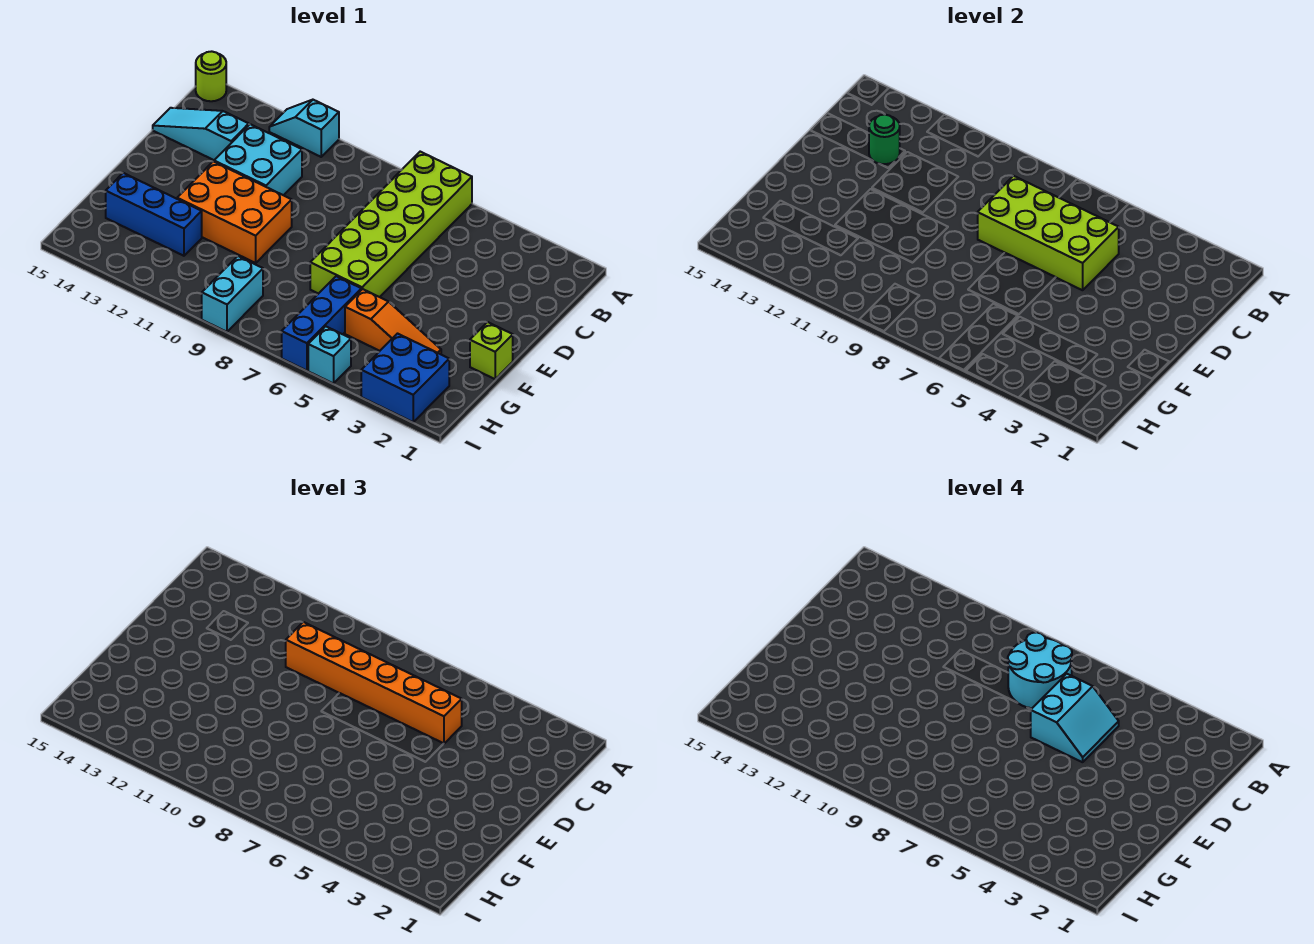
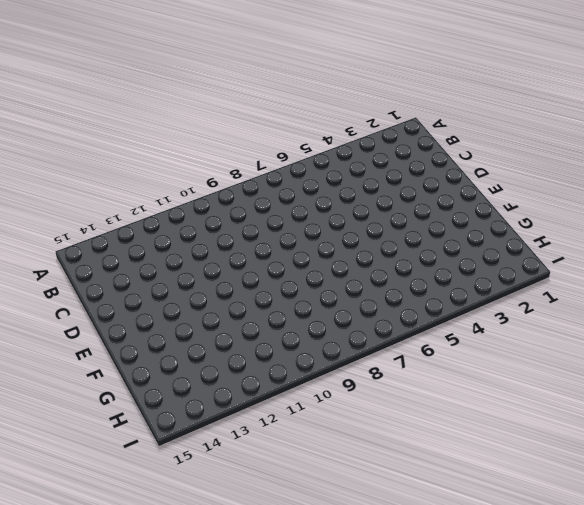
none -> lime brick A6:F7 level 1
none -> cyan slope A11:A12 level 1 top 11
none -> lime round brick A15 level 1

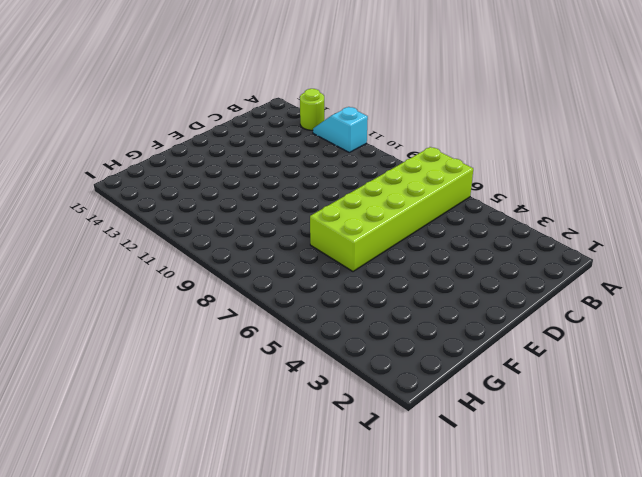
lime round brick A13 level 1 -> lime round brick A15 level 1
none -> cyan brick C11:D12 level 1
none -> cyan slope C13:C15 level 1 top 13
none -> orange brick E10:F12 level 1

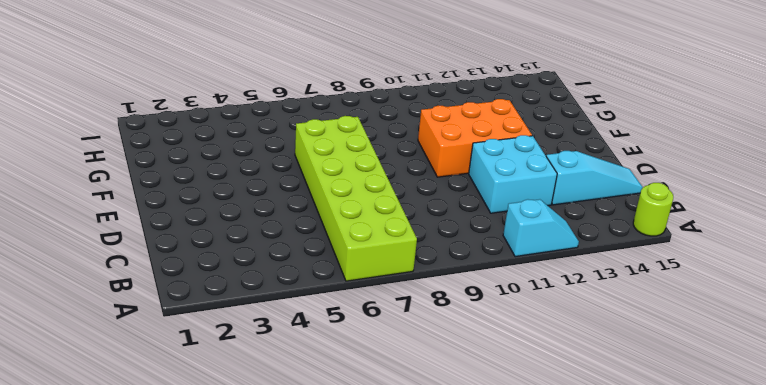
none -> lime brick F1 level 1
none -> orange slope G3:G5 level 1 top 5
none -> blue brick G6:I6 level 1

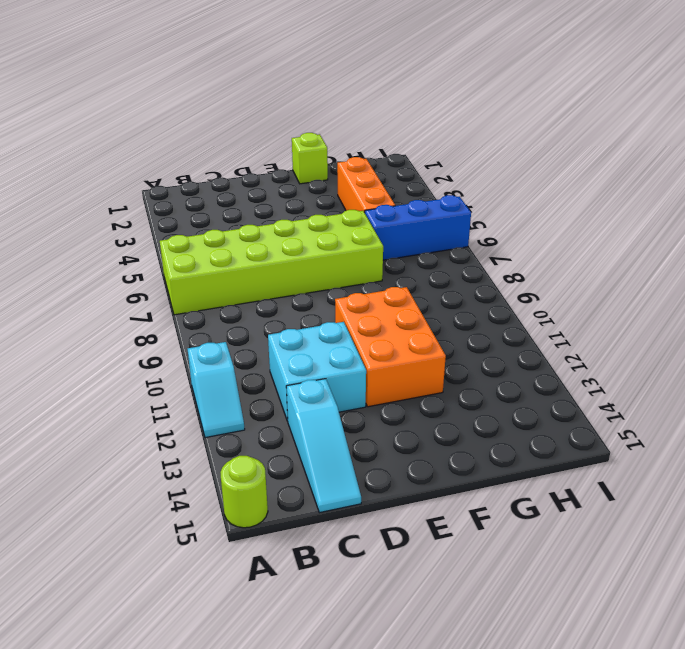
orange brick G3:G5 level 1 -> orange slope G3:G5 level 1 top 5
none -> blue brick G12:G14 level 1
none -> blue brick H2:I3 level 1
none -> cyan brick H9:I9 level 1

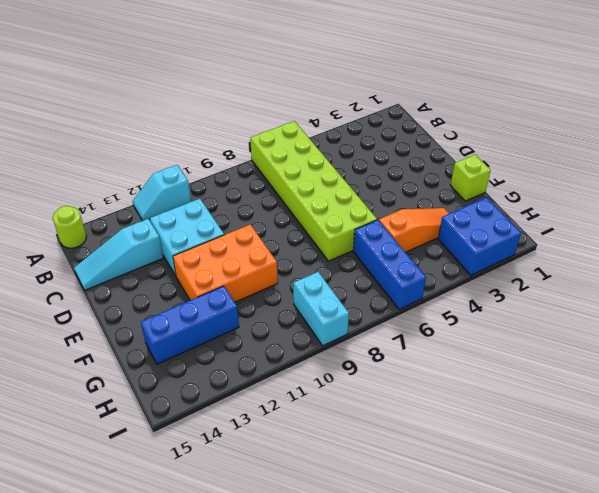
none -> cyan brick I5 level 1
none -> lime brick C5:D8 level 2
none -> green round brick C13 level 2

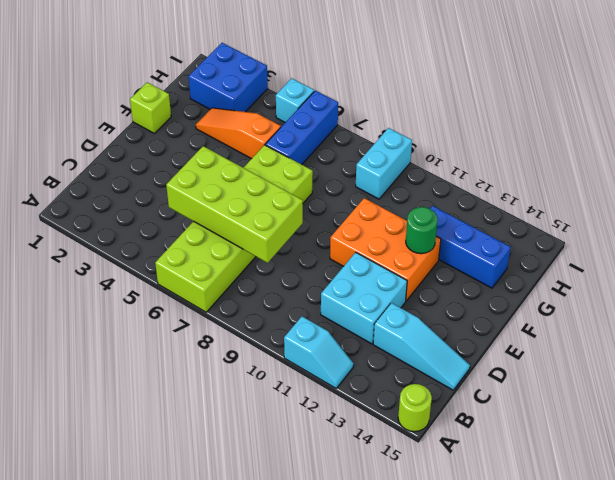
green round brick F12 level 2 -> green round brick C13 level 2
none -> orange brick C5:C10 level 3
none -> cyan round brick B7:C8 level 4
none -> cyan slope C5:D6 level 4 top 6

